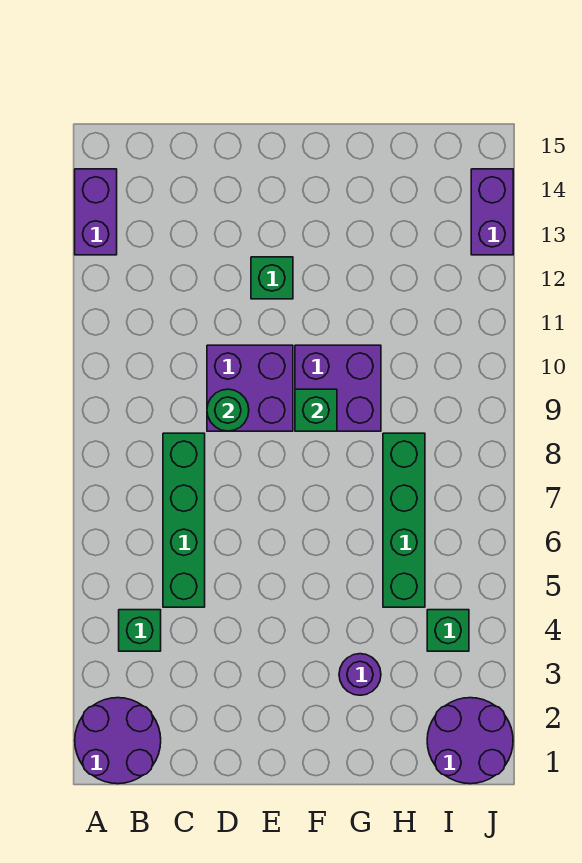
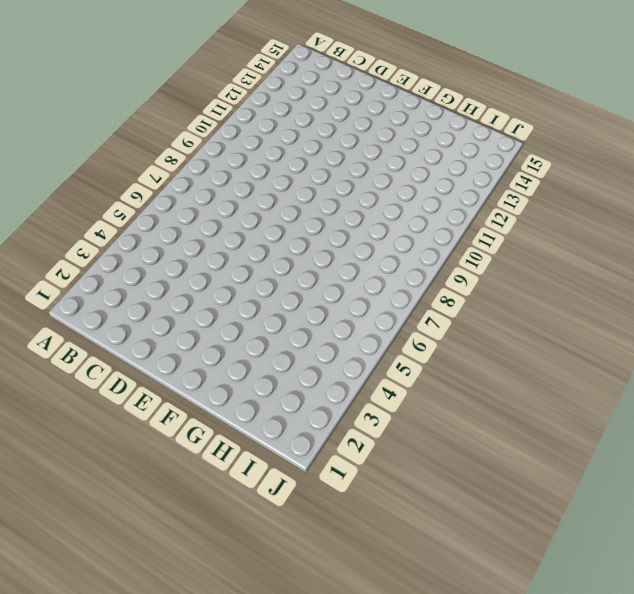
none -> purple round brick A1:B2 level 1
none -> purple brick A13:A14 level 1
none -> green brick B4 level 1

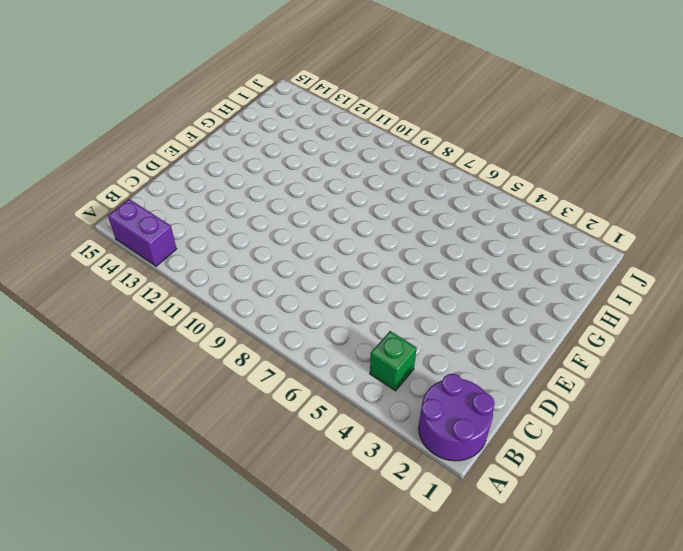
none -> green brick C5:C8 level 1
none -> purple brick D9:E10 level 1
none -> green brick E12 level 1

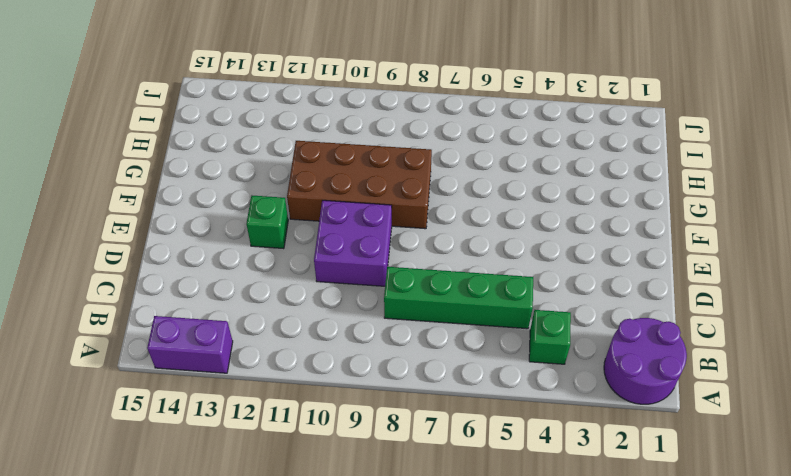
brown brick F8:G11 level 1 -> purple brick F9:G10 level 1
none -> purple round brick G3 level 1
none -> green brick H5:H8 level 1
none -> purple round brick I1:J2 level 1

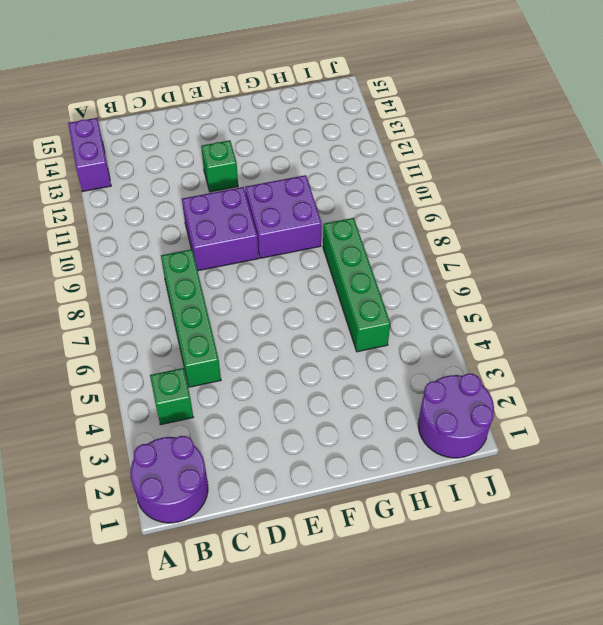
none -> purple round brick G3 level 1
none -> green brick I4 level 1
none -> purple brick J13:J14 level 1

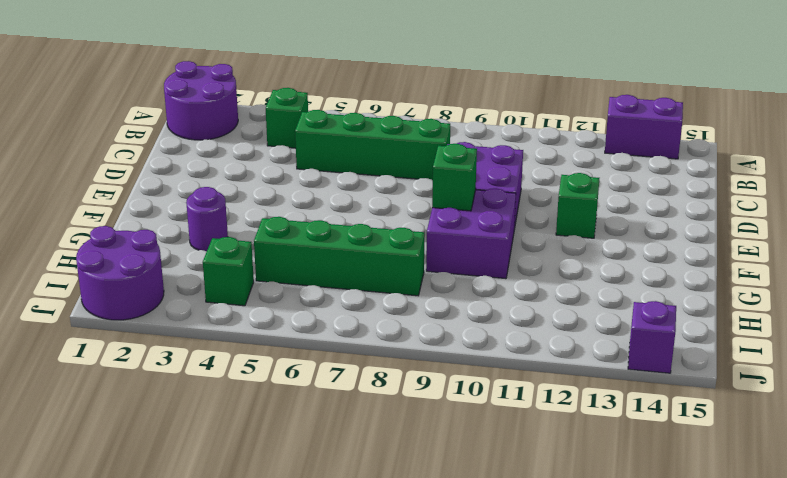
purple brick J14 level 1 -> purple brick J13:J14 level 1
none -> green round brick D9 level 2

